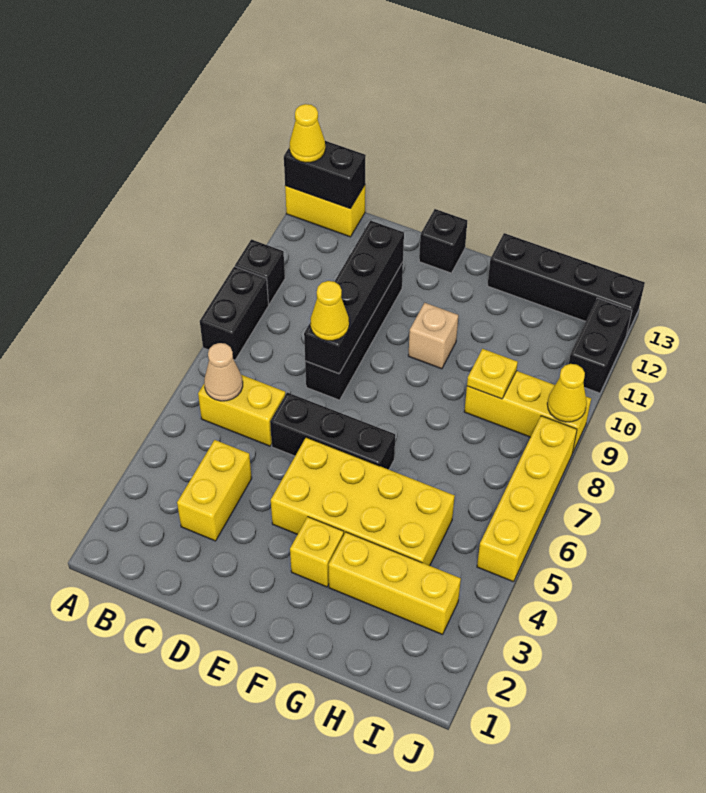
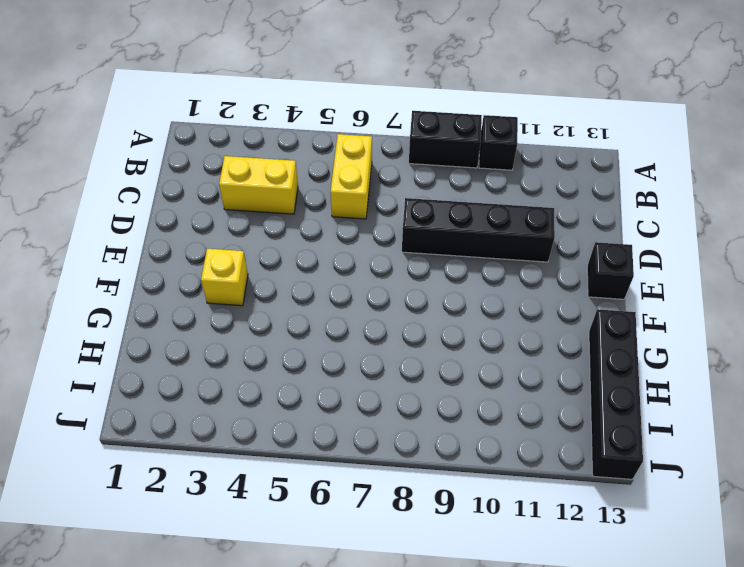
none -> yellow brick A13:B13 level 1
none -> black brick D6:F6 level 1
none -> yellow brick E4:H5 level 1

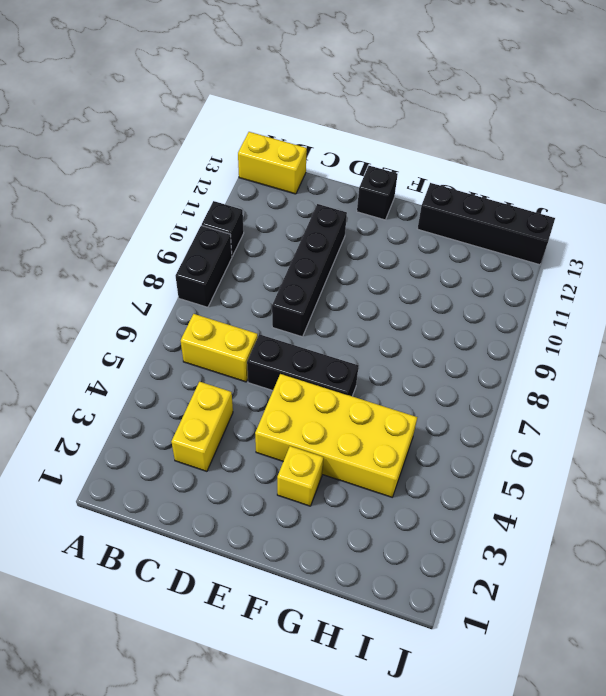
none -> tan brick F10 level 1
none -> yellow brick G3:I3 level 1
none -> yellow brick H9:J9 level 1

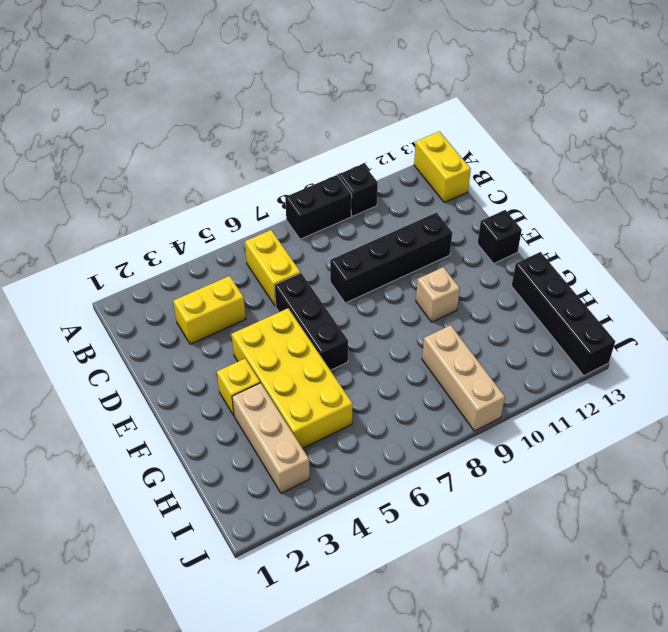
tan brick G3:I3 level 1 -> yellow brick G3:I3 level 1
tan brick H9:J9 level 1 -> yellow brick H9:J9 level 1
none -> yellow brick J5:J8 level 1
none -> black brick J11:J12 level 1
none -> black brick A13:B13 level 2

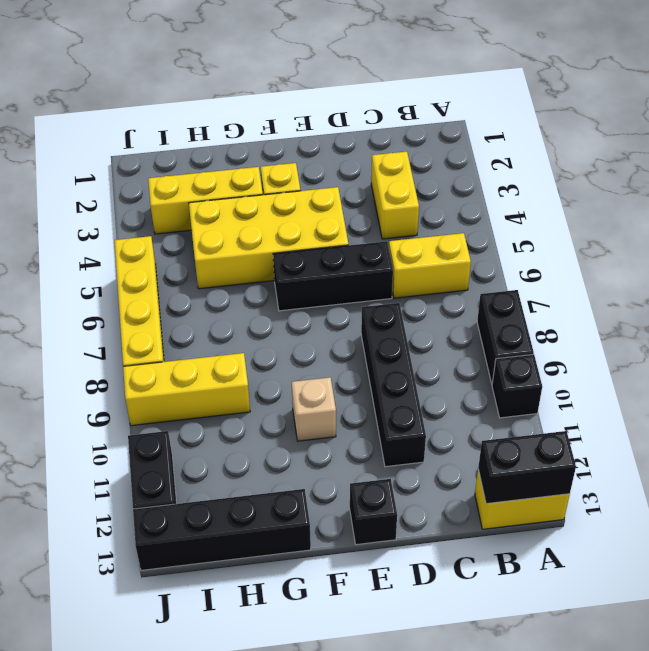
none -> tan cone B6 level 2
none -> black brick D8:D11 level 2
none -> yellow plate H9 level 2

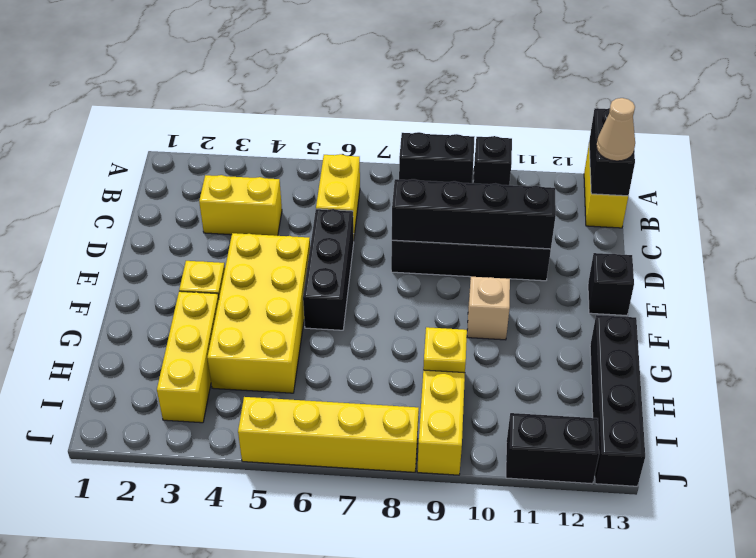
tan cone B13 level 3 -> tan cone B6 level 2
none -> yellow cone J9 level 2
none -> yellow cone A13 level 3
none -> yellow cone D8 level 3

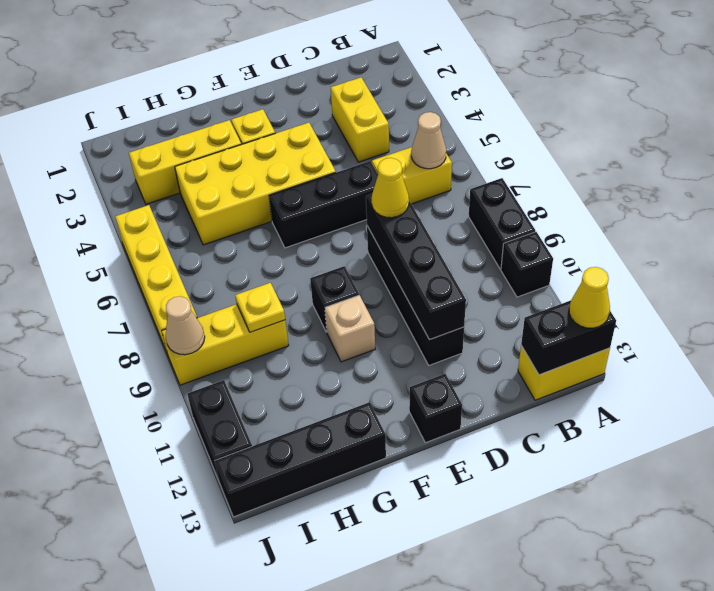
black brick F9 level 1 -> none
tan cone J9 level 2 -> yellow cone J9 level 2

